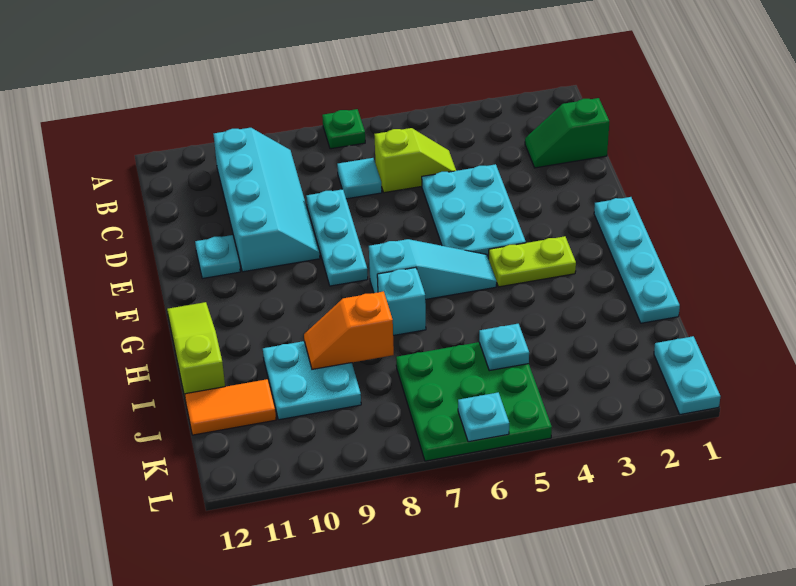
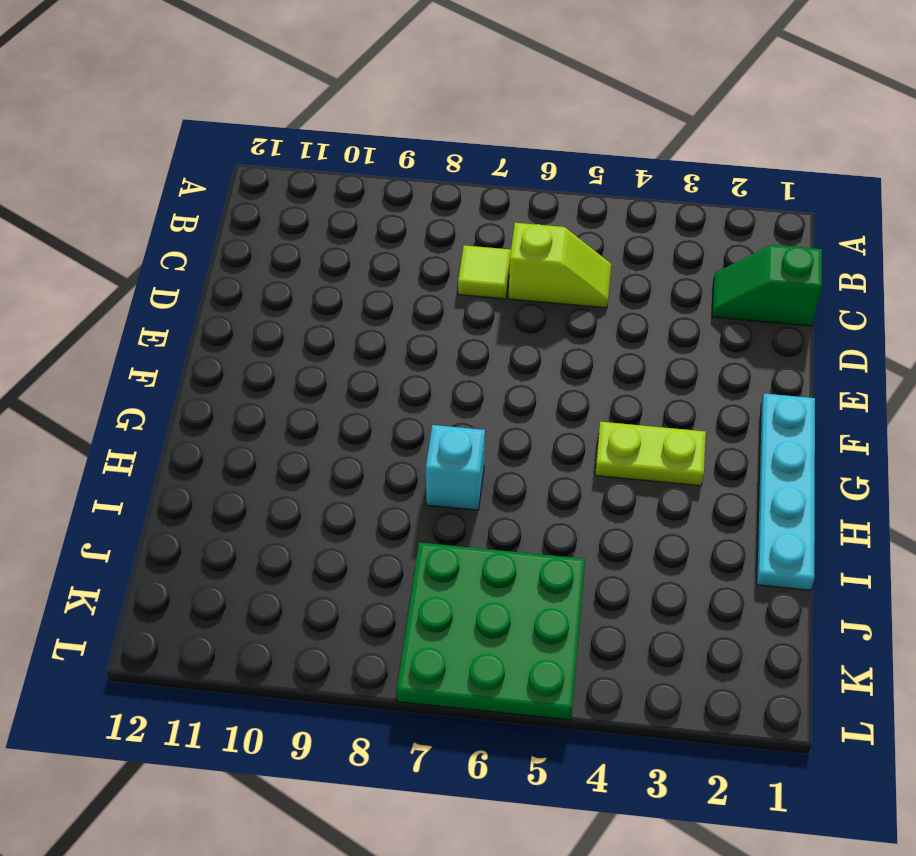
lime tile C7 level 1 -> cyan tile C7 level 1
none -> green plate A7 level 1
none -> cyan slope B9:E10 level 1 top 10
none -> cyan plate D4:F5 level 1

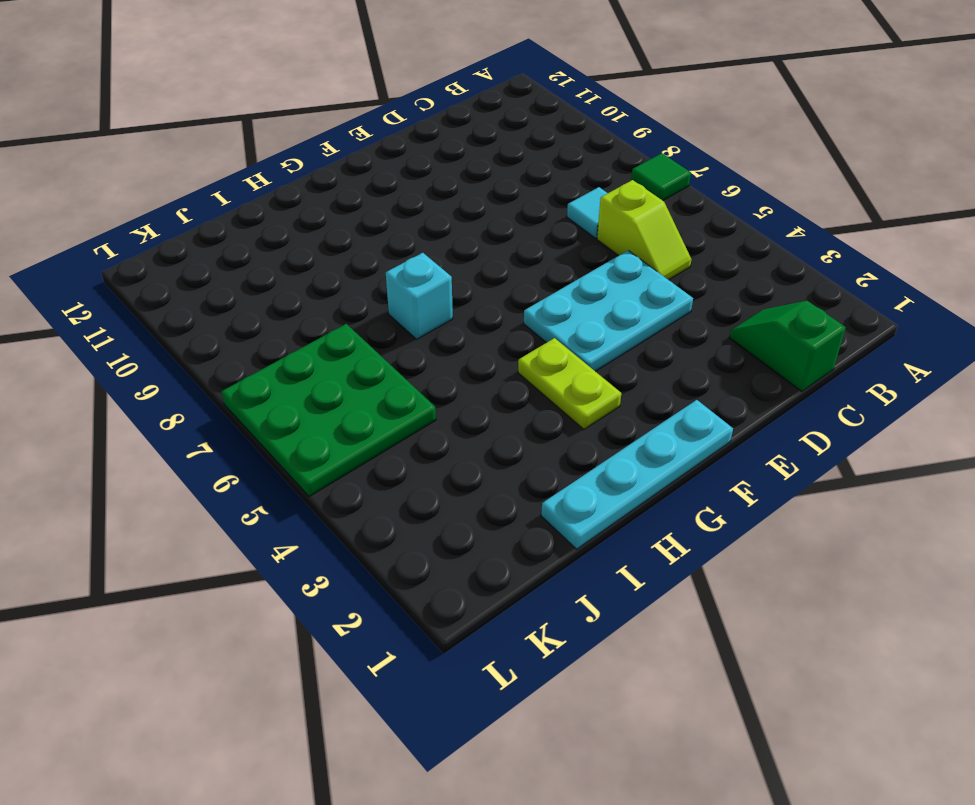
green tile A7 level 1 -> green plate A7 level 1
none -> cyan slope B9:E10 level 1 top 10
none -> cyan plate D8:F8 level 1
none -> cyan plate E11 level 1

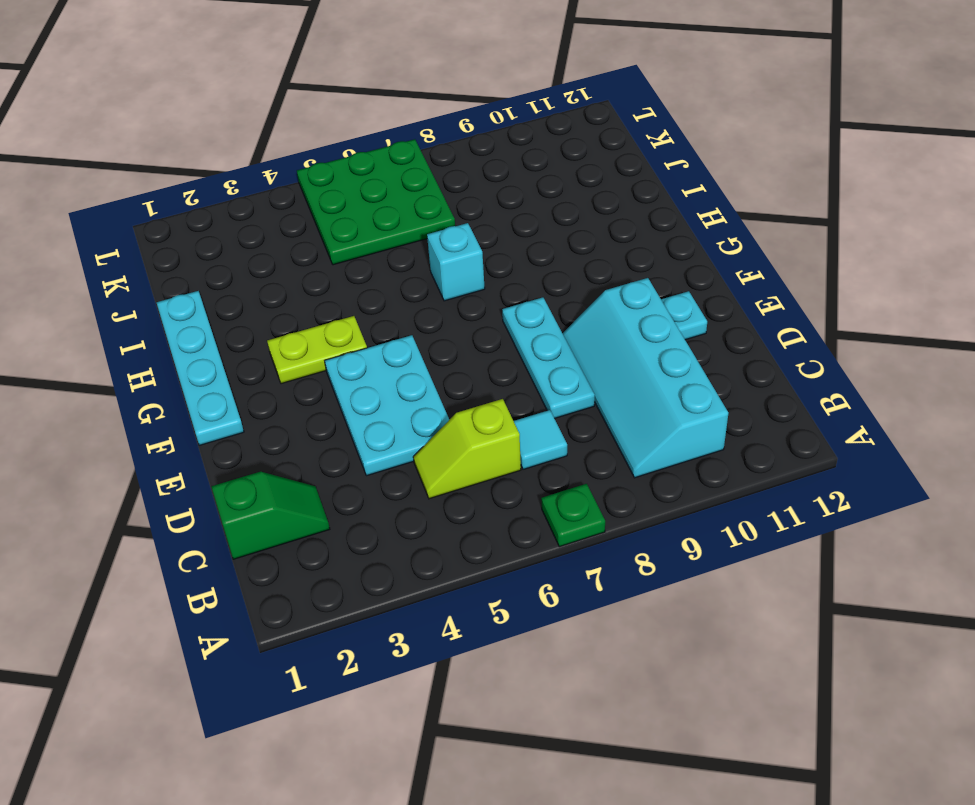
none -> cyan slope G5:G7 level 1 top 7
none -> lime slope G12:I12 level 1 top I
none -> cyan plate I9:J10 level 1

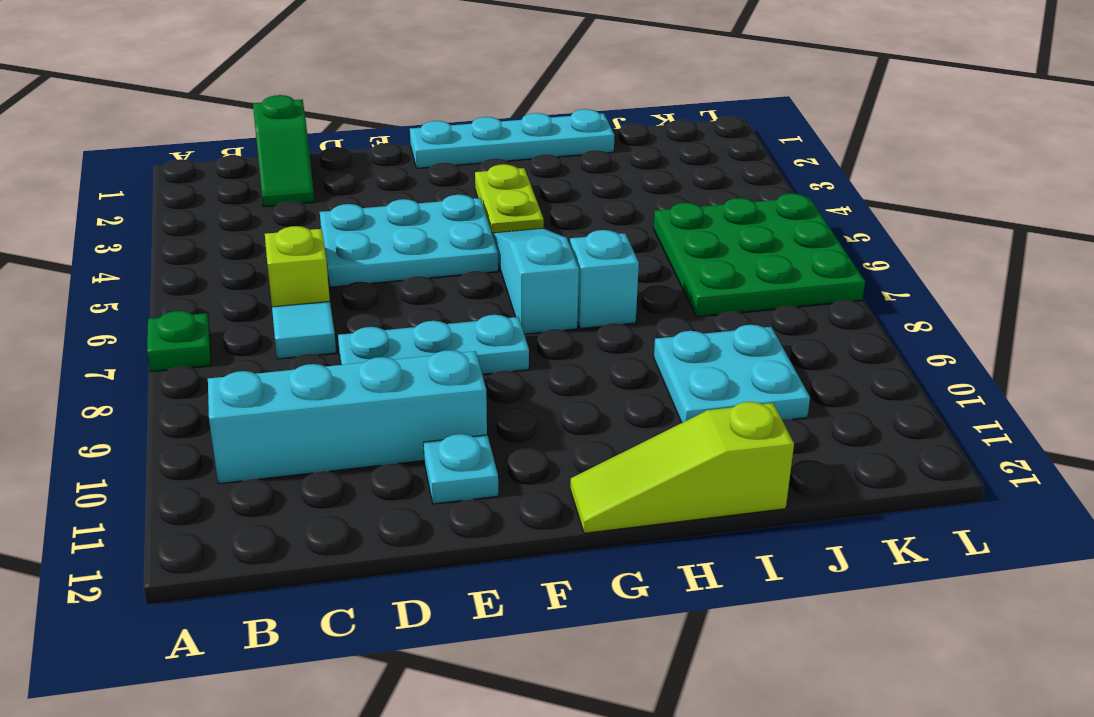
none -> orange tile J11:J12 level 1
none -> cyan plate K1:L1 level 1
none -> orange slope I8:I9 level 2 top 8

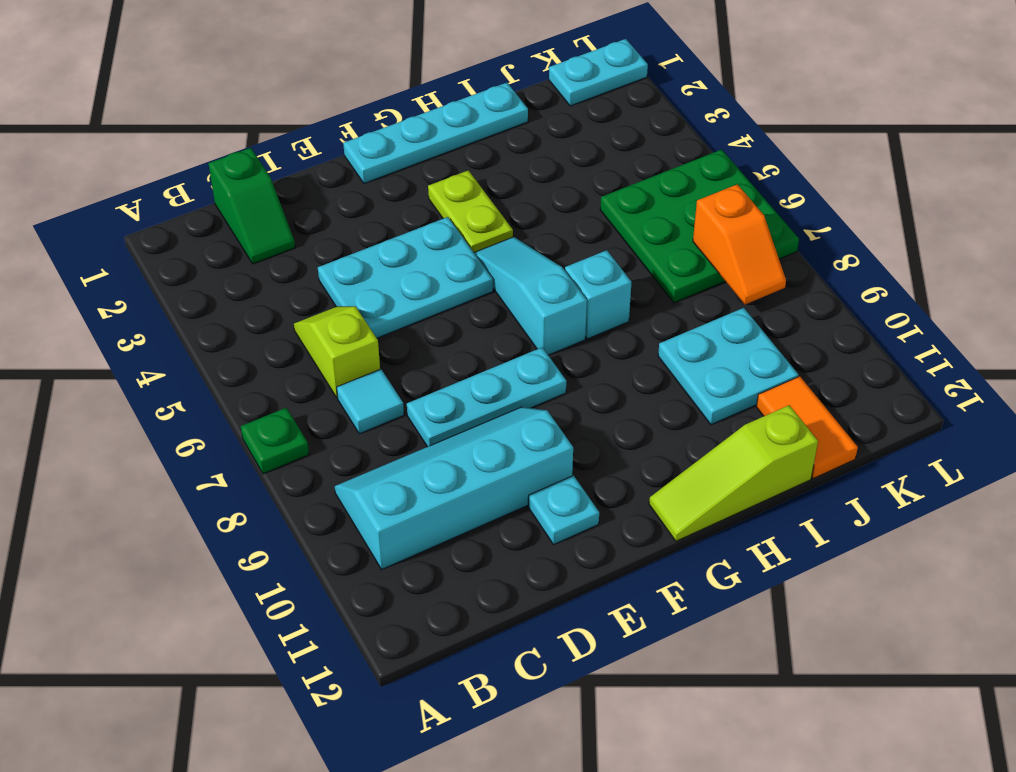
orange slope K7:K8 level 2 top 7 -> orange slope I8:I9 level 2 top 8
none -> cyan plate J5 level 2
none -> cyan plate L6 level 2

